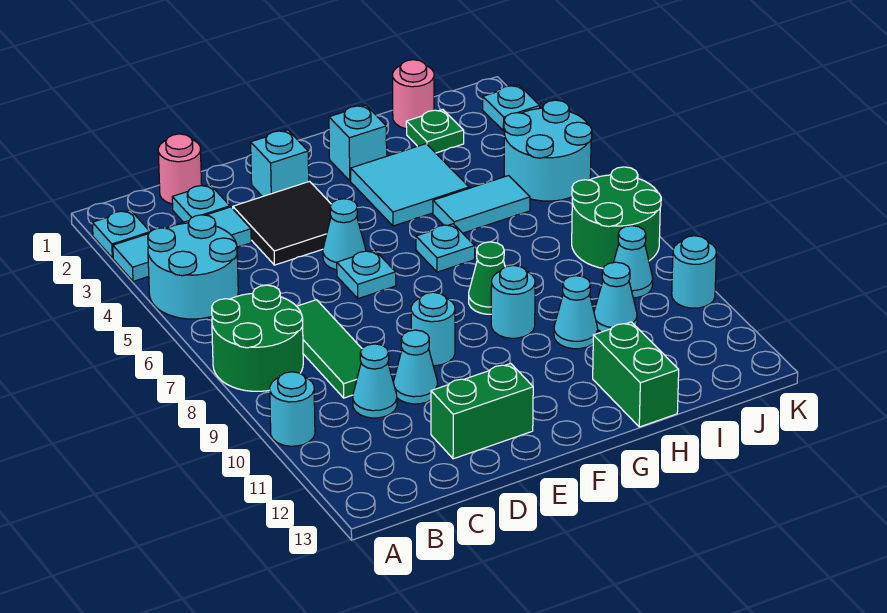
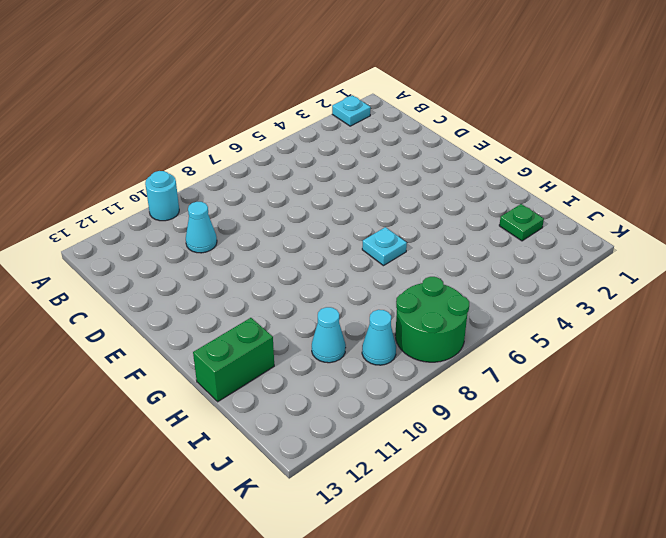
none -> cyan tile A3:C3 level 1
none -> cyan round brick A4:B5 level 1
none -> green round brick A7:B8 level 1
none -> pink round brick C1 level 1

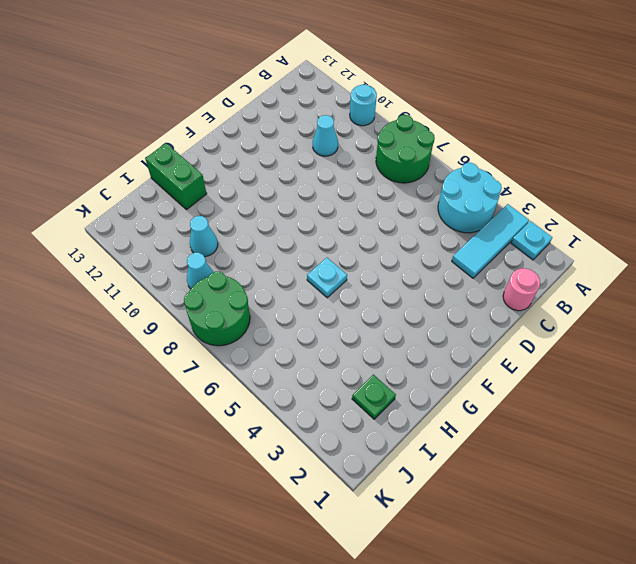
none -> cyan plate C2 level 1
none -> green tile C7:C9 level 1
none -> black tile D3:E4 level 1
none -> cyan cone D10 level 1

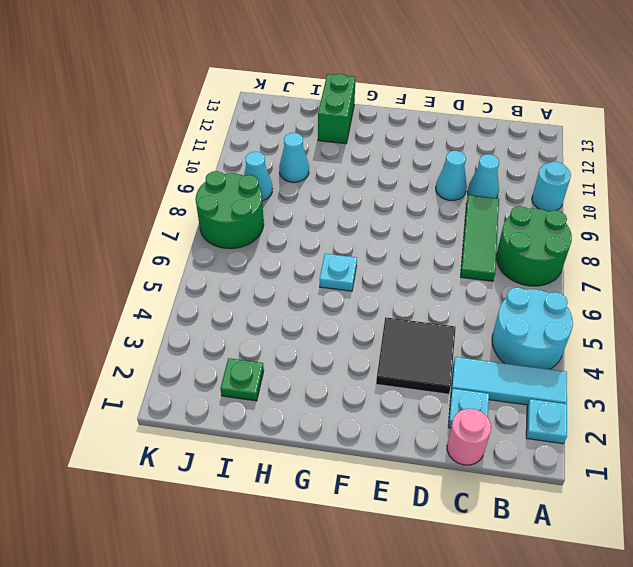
none -> green brick D12:E12 level 1
none -> cyan brick E2 level 1
none -> cyan cone E5 level 1
none -> cyan plate E6 level 1

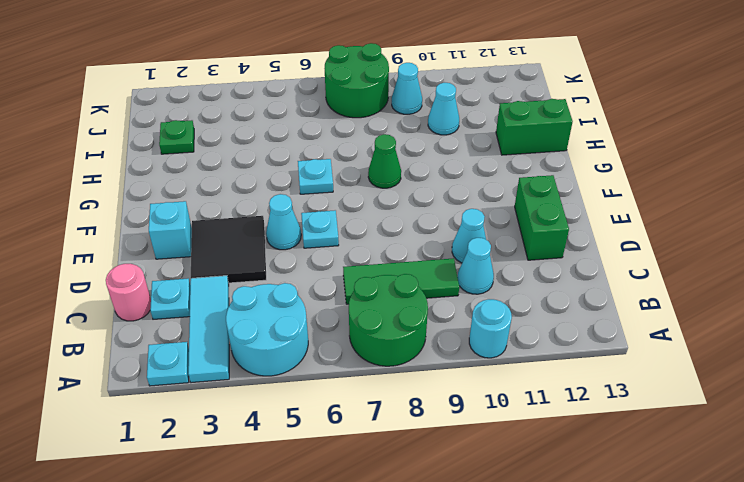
none -> cyan round brick E9 level 1
none -> cyan brick G2 level 1
none -> cyan tile G3:H4 level 1
none -> cyan round brick G9 level 1

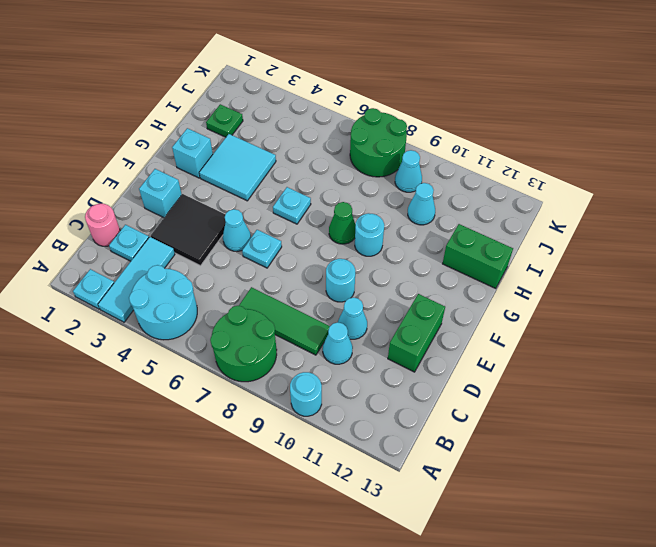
none -> cyan tile H5:I5 level 1
none -> cyan cone H10 level 1
none -> pink round brick I1 level 1
none -> cyan round brick J4:K5 level 1

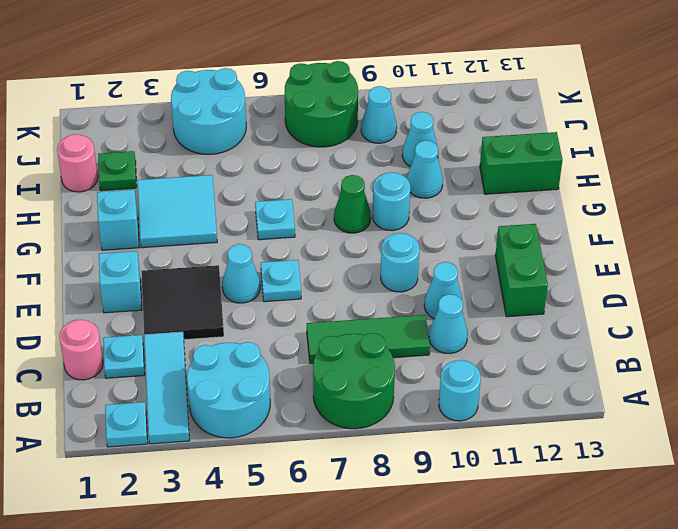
none -> cyan tile H5:I5 level 1
none -> cyan plate K2 level 1
none -> cyan round brick K10 level 1

